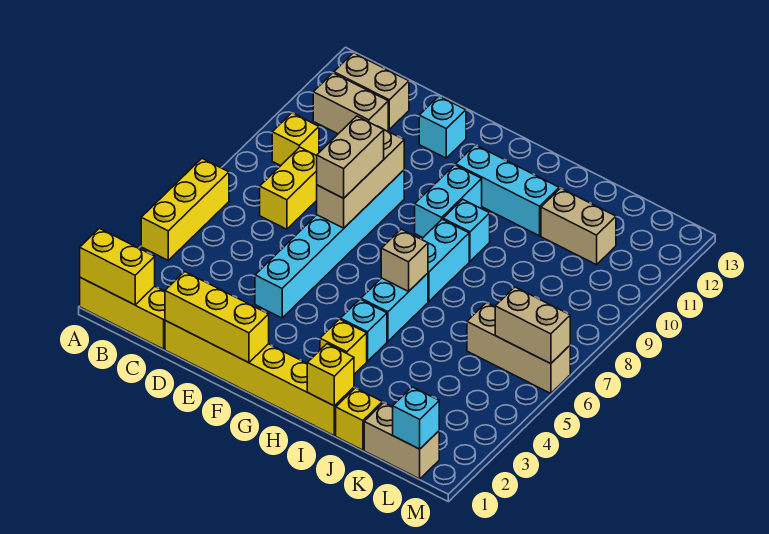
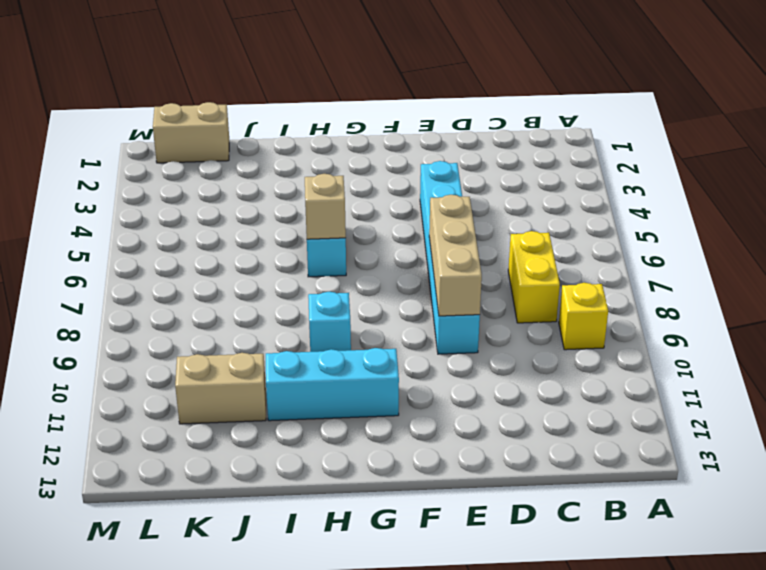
none -> yellow brick A1:C1 level 1
none -> yellow brick A4:A6 level 1
none -> tan brick B11:C11 level 1

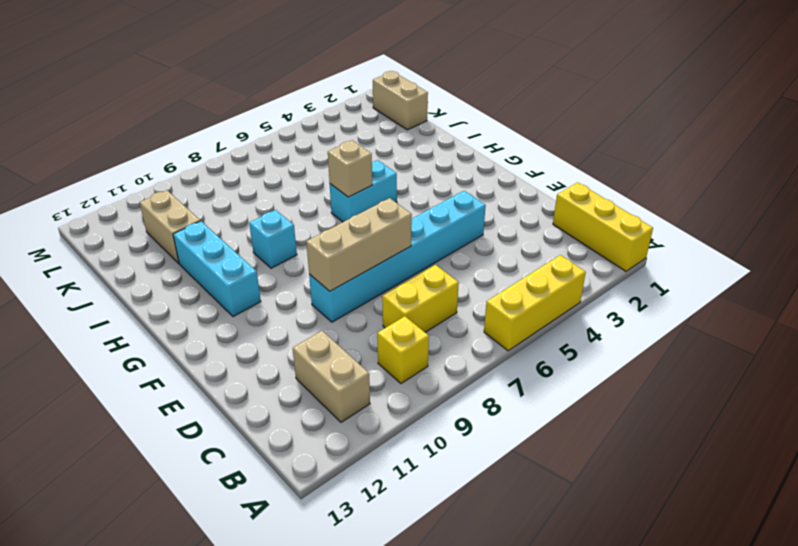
none -> tan brick B12:C12 level 1
none -> yellow brick D1:I1 level 1
none -> cyan brick E12 level 1

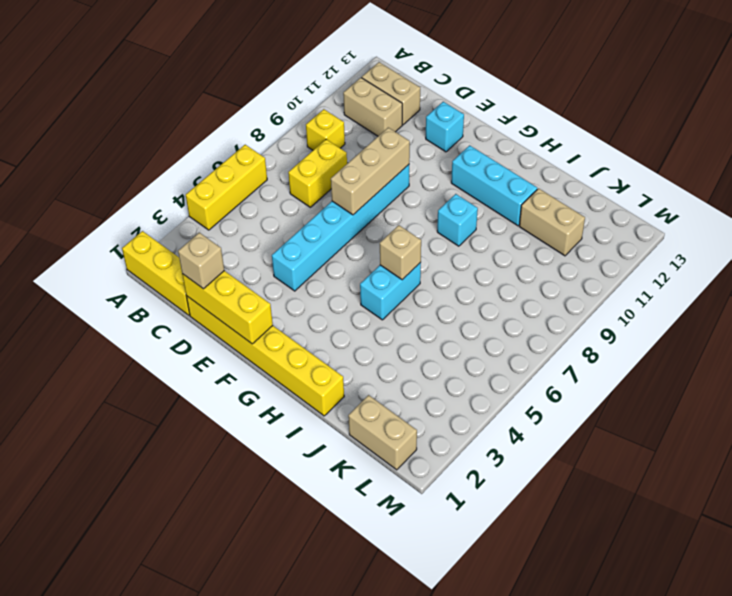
tan brick D1 level 3 -> none
none -> cyan brick G9:G10 level 1
none -> yellow brick H3 level 1
none -> cyan brick H4 level 1

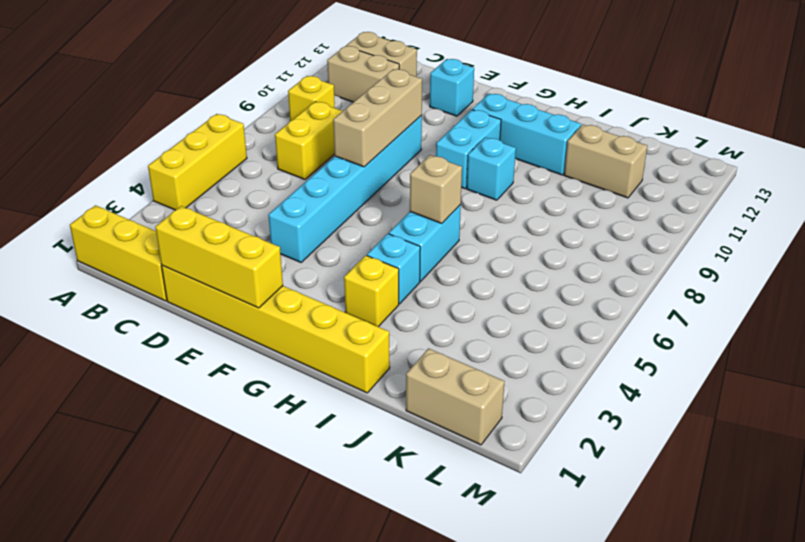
none -> cyan brick H7:H8 level 1
none -> yellow brick J1 level 1
none -> tan brick K6:M6 level 1

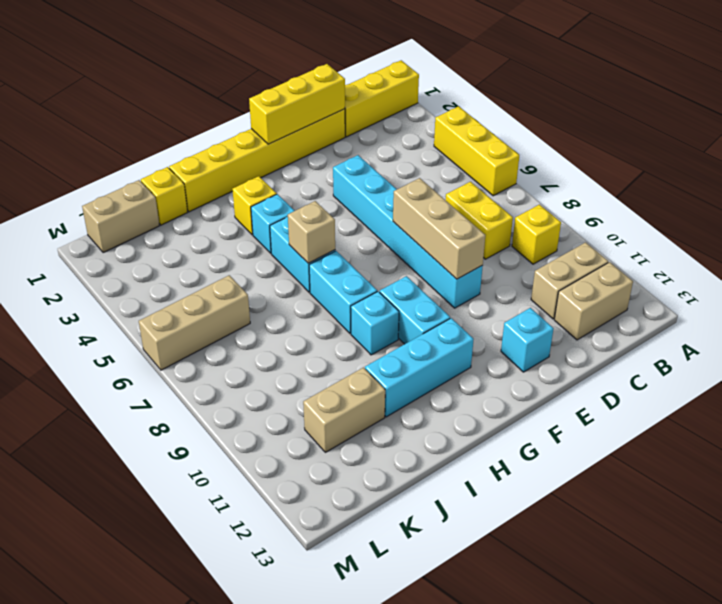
none -> yellow brick A1:B1 level 2
none -> yellow brick I1 level 2
none -> cyan brick L1 level 2

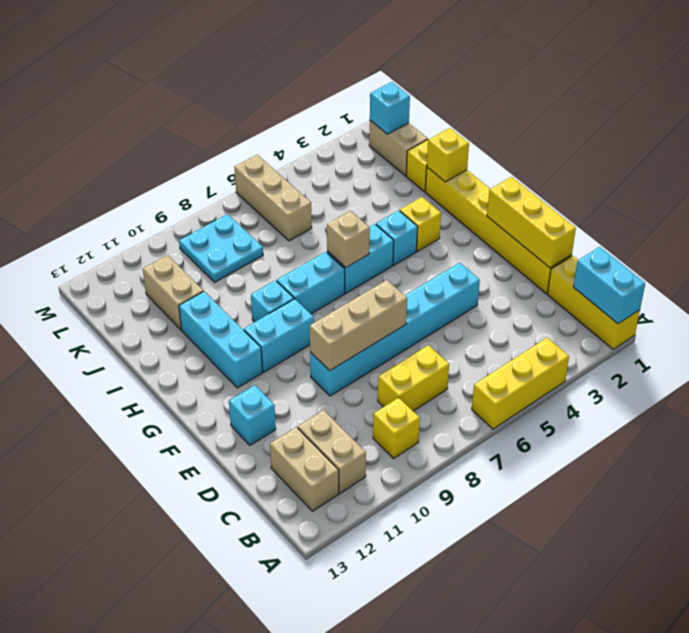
cyan brick A1:B1 level 2 -> yellow brick A1:B1 level 2
cyan plate K8:L9 level 1 -> none
none -> tan brick L6:M6 level 2
none -> tan brick E7:E8 level 3

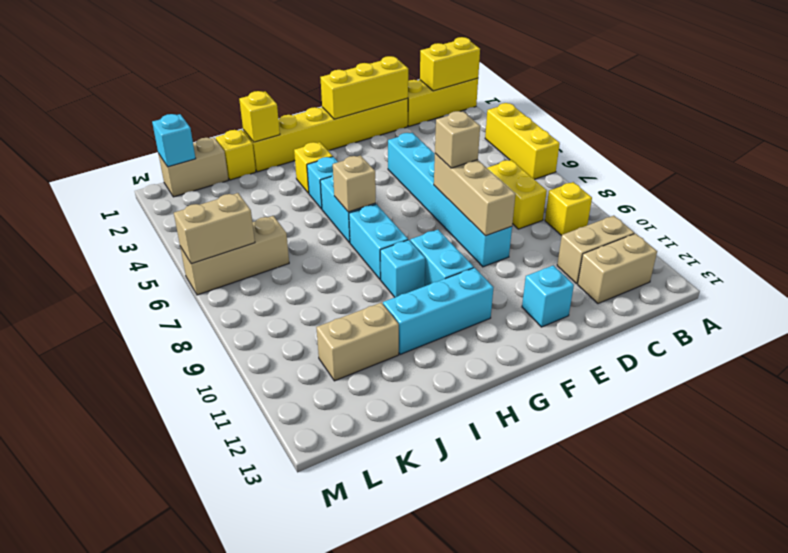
tan brick E7 level 3 -> tan brick E7:E8 level 3

